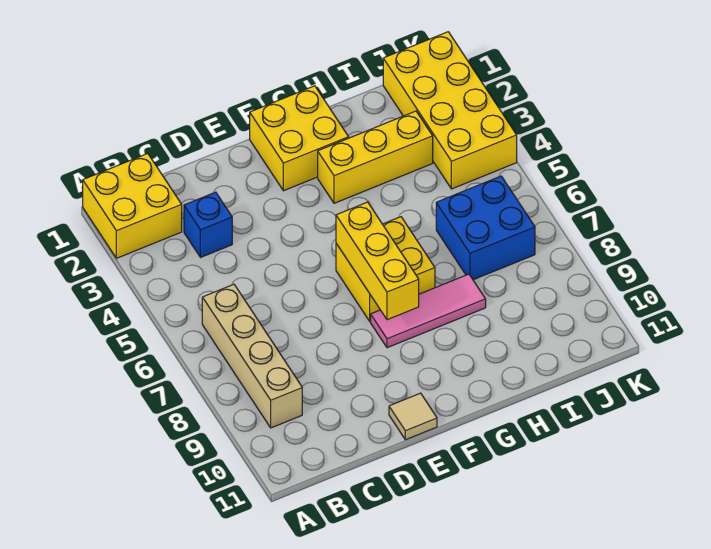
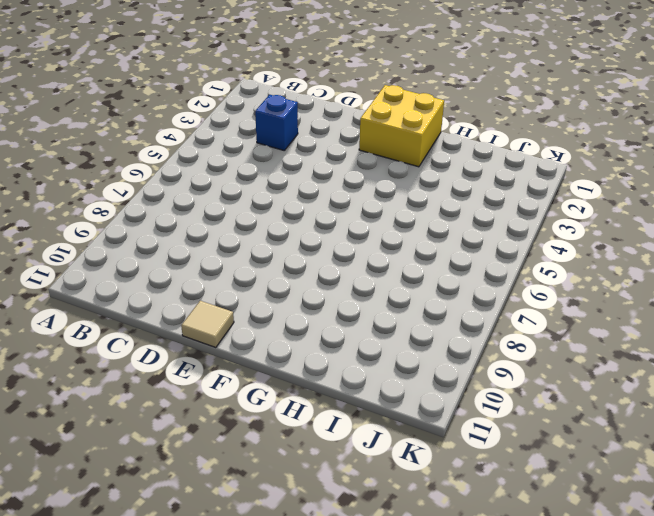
none -> yellow brick A1:B2 level 1
none -> tan brick B6:B9 level 1

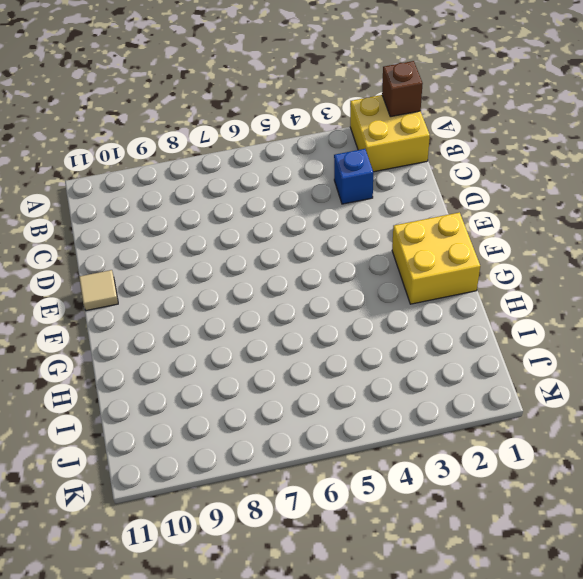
brown brick A1 level 2 -> none
none -> tan brick B6:B9 level 1
none -> yellow brick F6:G7 level 1

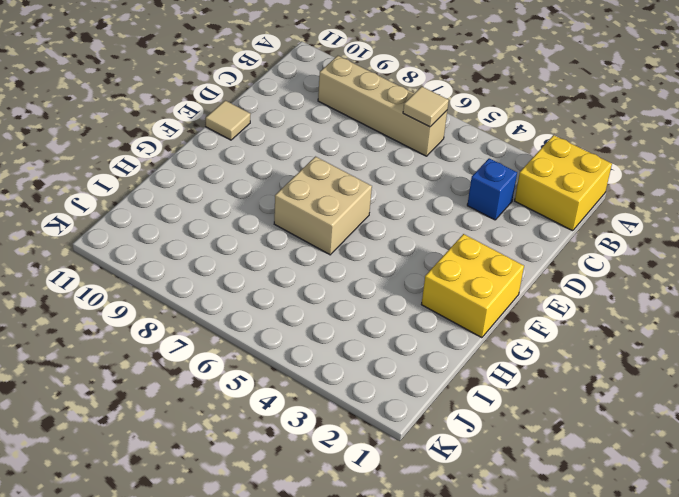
tan tile B6 level 2 -> none
tan brick F6:G7 level 1 -> yellow brick F6:G7 level 1
none -> pink tile F8:H8 level 1
none -> yellow brick G3:I3 level 1

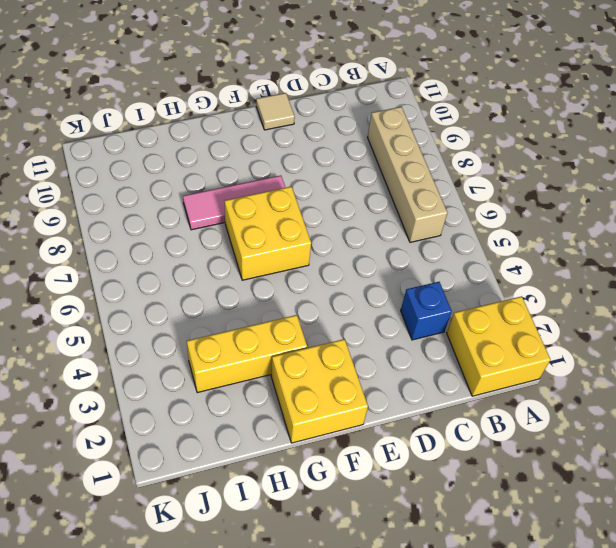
none -> blue brick I6:J7 level 1
none -> yellow brick J1:K4 level 1

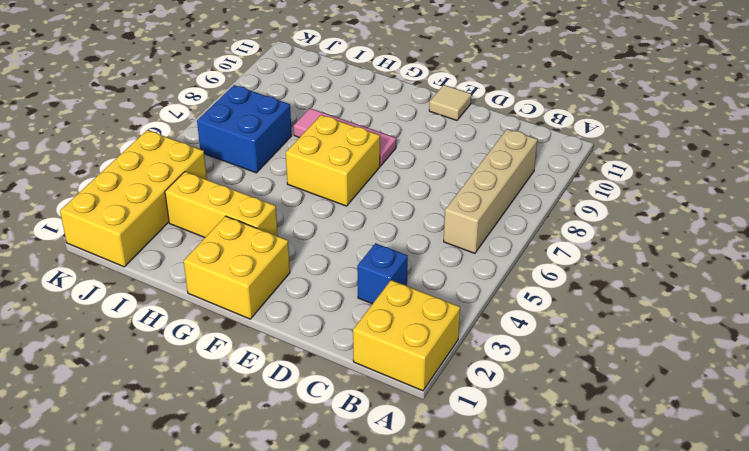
none -> yellow brick F6:F8 level 2

